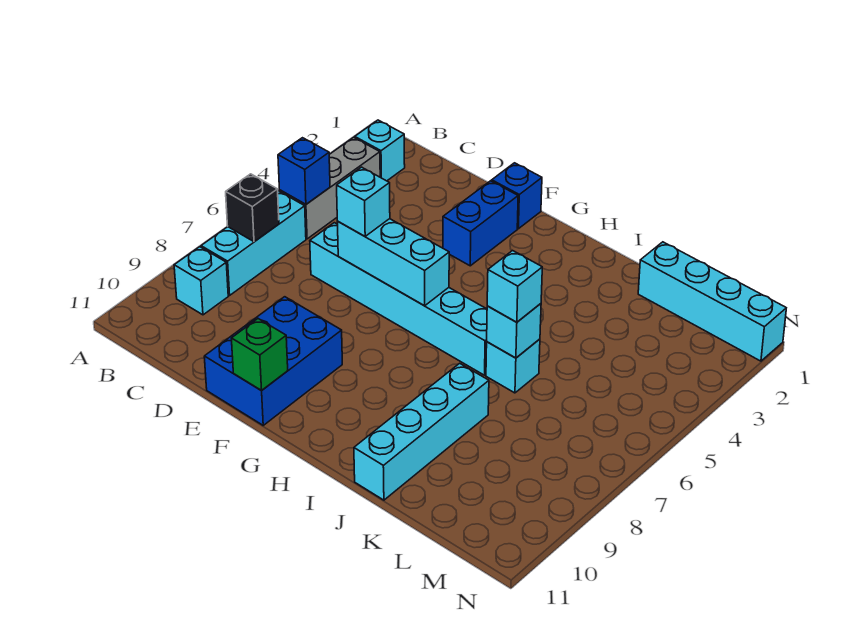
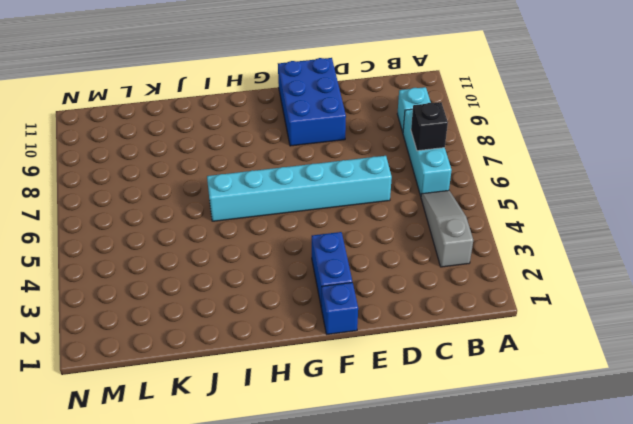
grey slope B3:B5 level 1 top 3 -> grey brick B3:B5 level 1
none -> cyan brick B2 level 1
none -> cyan brick J6 level 1
none -> cyan brick J8:J11 level 1

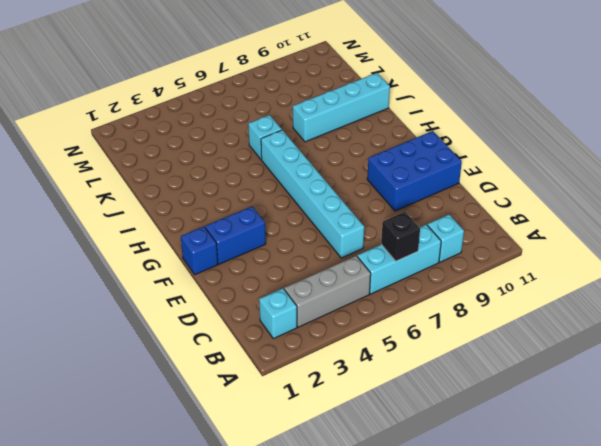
none -> cyan brick K1:N1 level 1
none -> blue brick B5 level 2
none -> cyan brick E6:G6 level 2

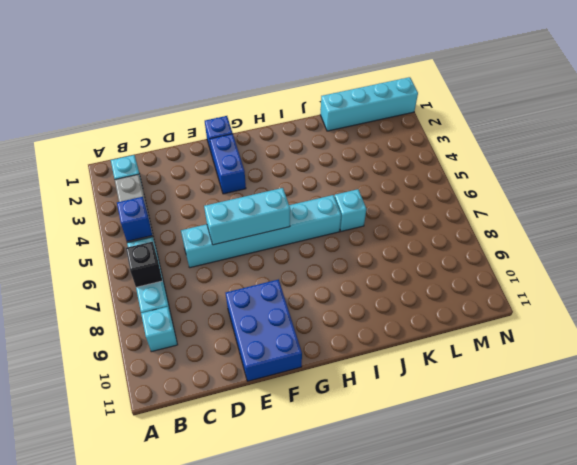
none -> cyan brick J8:J11 level 1
none -> green brick F11 level 2
none -> cyan brick J6 level 2

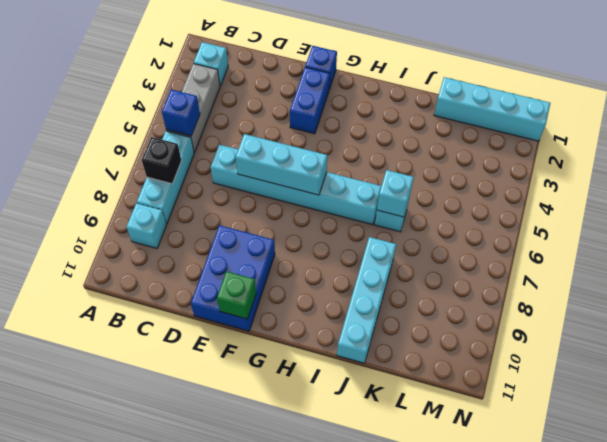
none -> cyan brick E6 level 3
none -> cyan brick J6 level 3

